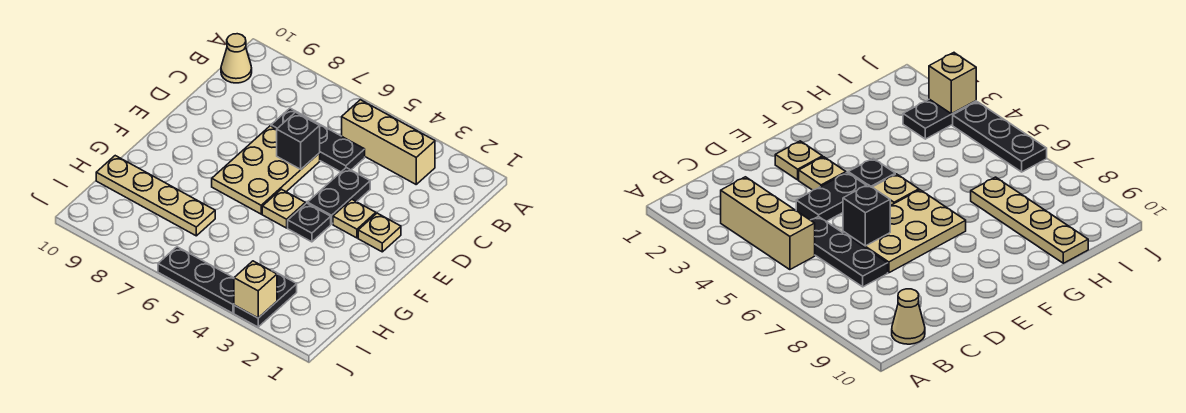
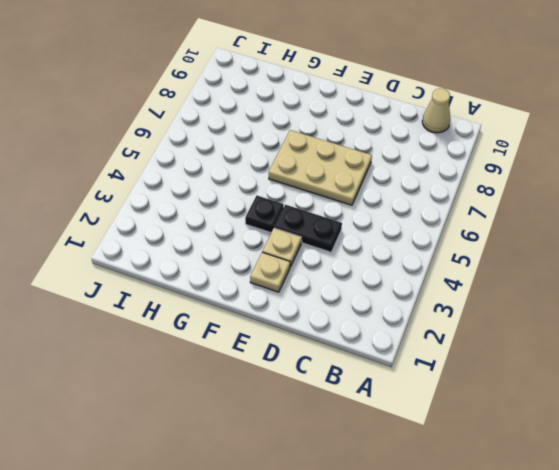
none -> tan brick B3:B5 level 1
none -> black plate C5:C7 level 1
none -> tan plate F5 level 1

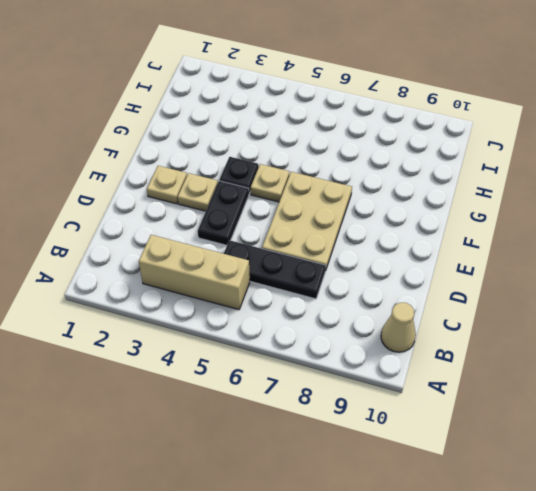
none -> tan plate H7:H10 level 1
none -> black plate I3:J3 level 1
none -> black plate J4:J6 level 1

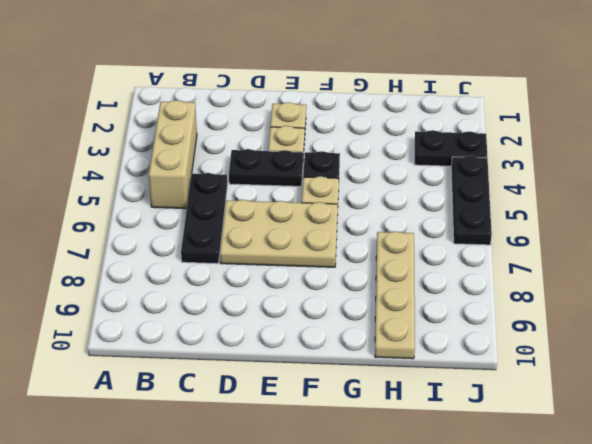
none -> tan cone B10 level 1
none -> black brick D6 level 2
none -> tan brick J3 level 2

